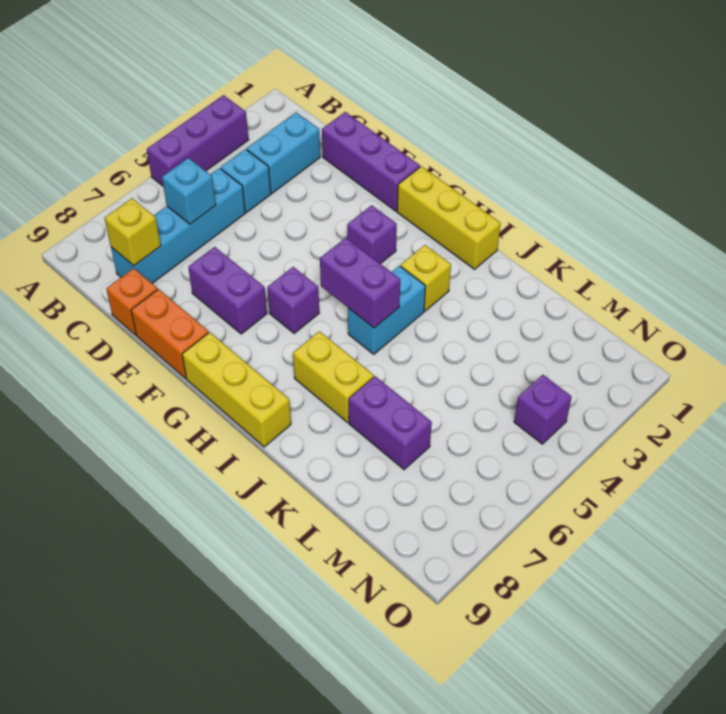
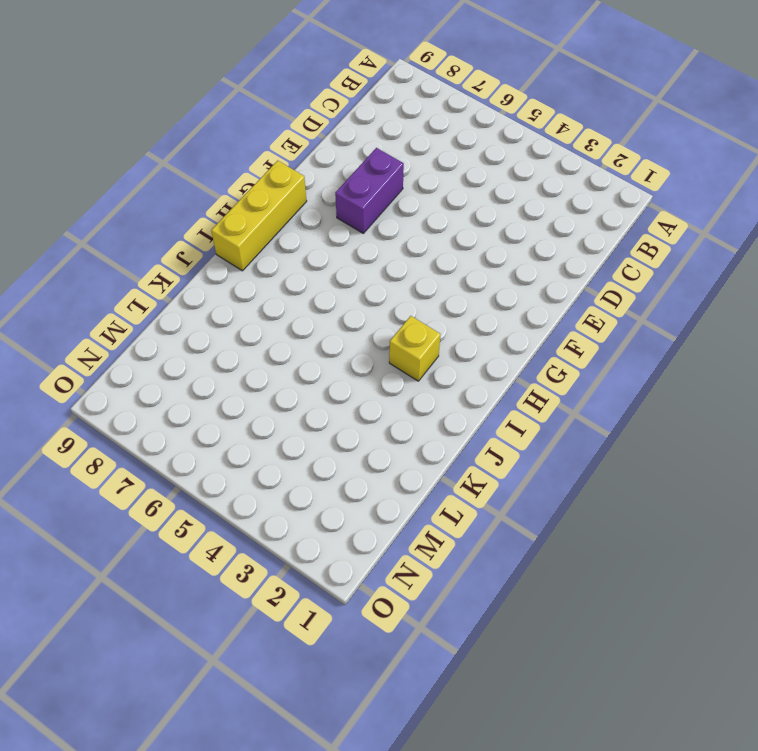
none -> purple brick A3:A5 level 1
none -> cyan brick C2:C3 level 1
none -> cyan brick C4 level 1

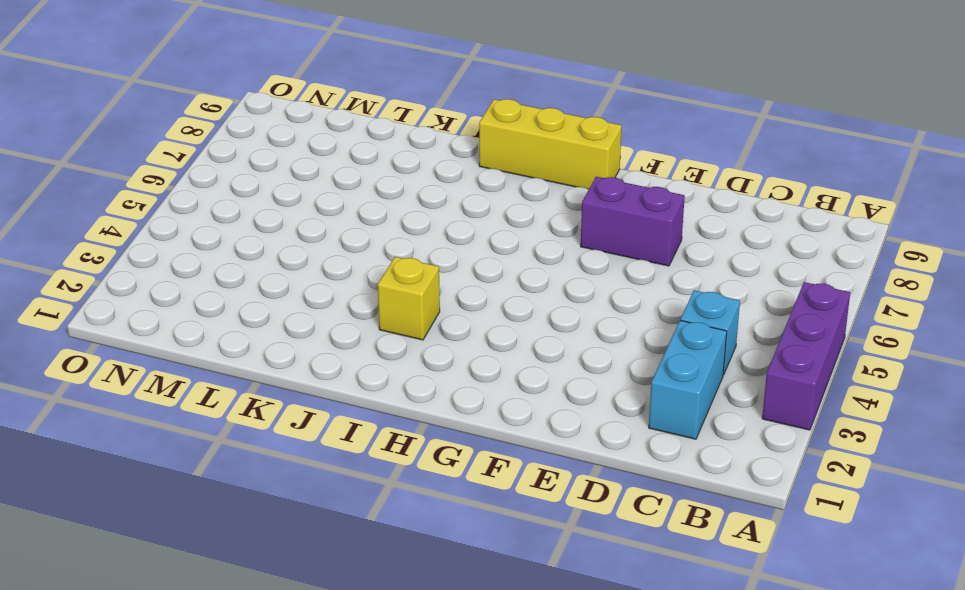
none -> cyan brick C5:C8 level 1
none -> purple brick D1:F1 level 1
none -> orange brick D9 level 1

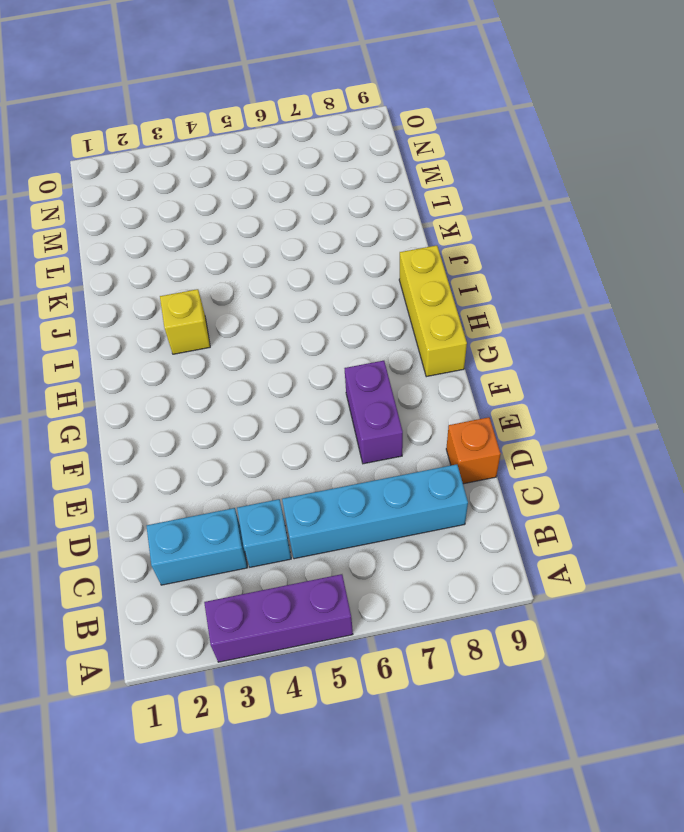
none -> purple brick D1:F1 level 1
none -> orange brick E9:F9 level 1
none -> yellow brick G1:I1 level 1

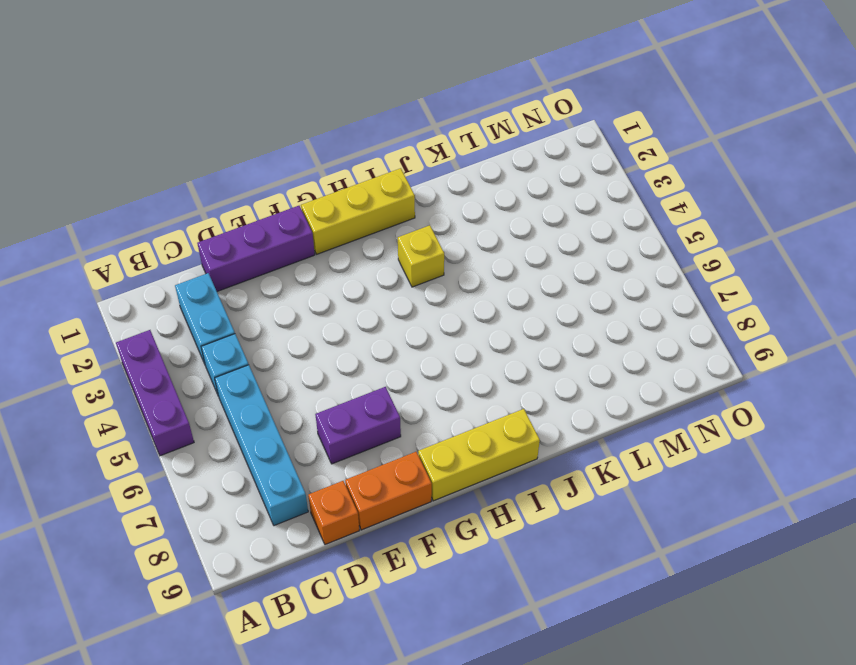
none -> purple brick G3 level 1
none -> purple brick G6 level 1
none -> cyan brick I4:I5 level 1

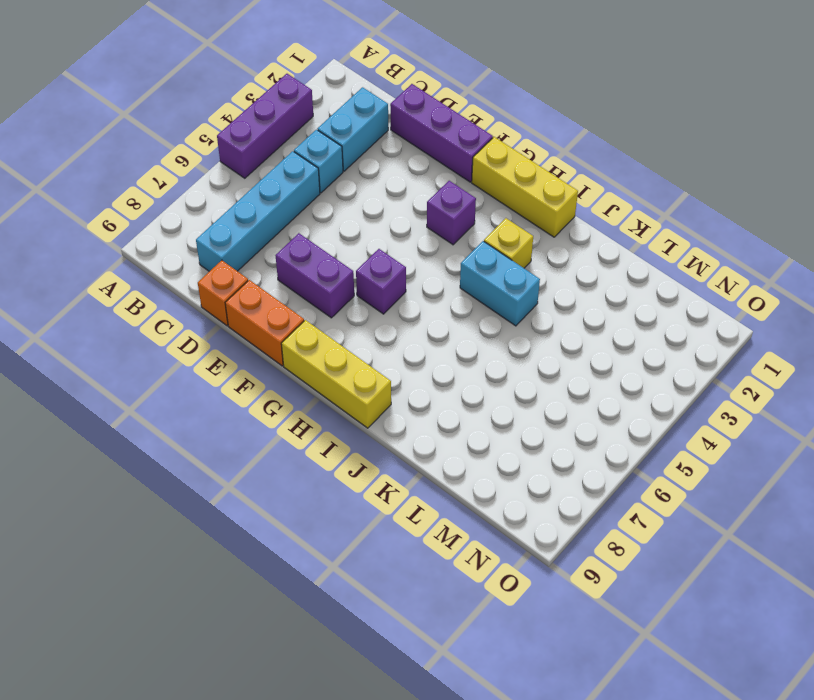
cyan brick I4:J4 level 1 -> cyan brick I4:I5 level 1
none -> yellow brick I7:J7 level 1
none -> purple brick K7:L7 level 1
none -> purple brick N4 level 1

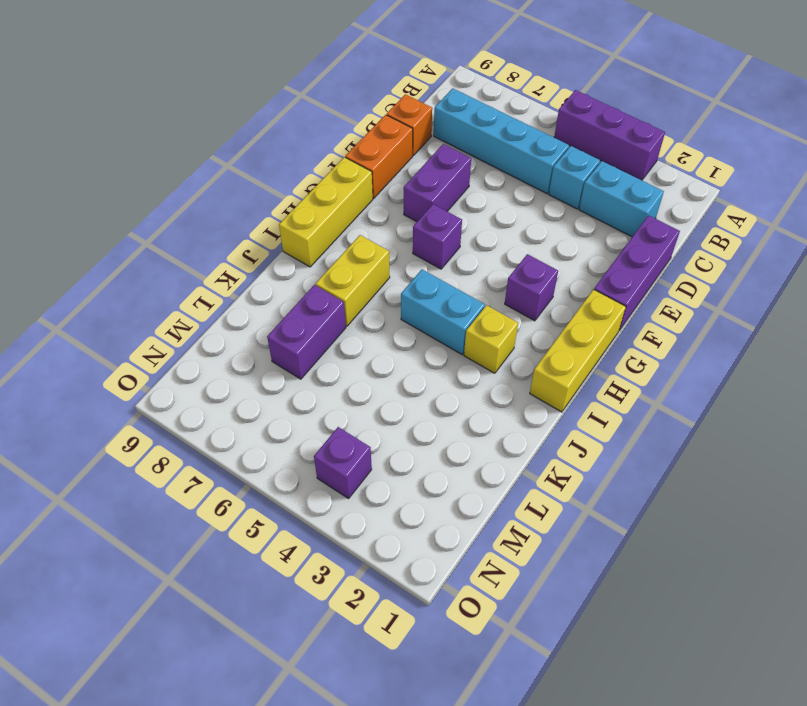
none -> cyan brick C6 level 2
none -> yellow brick C8 level 2
none -> purple brick H5:I5 level 2

